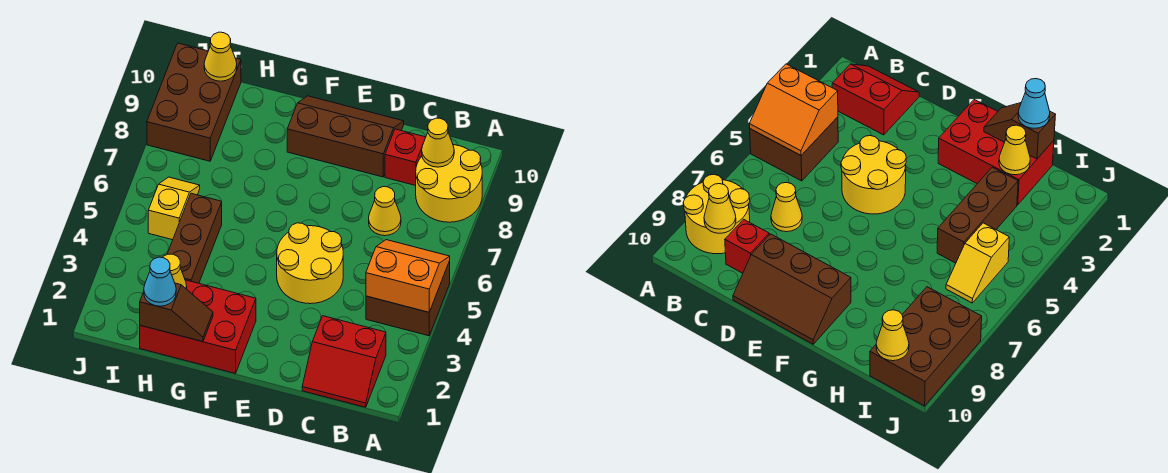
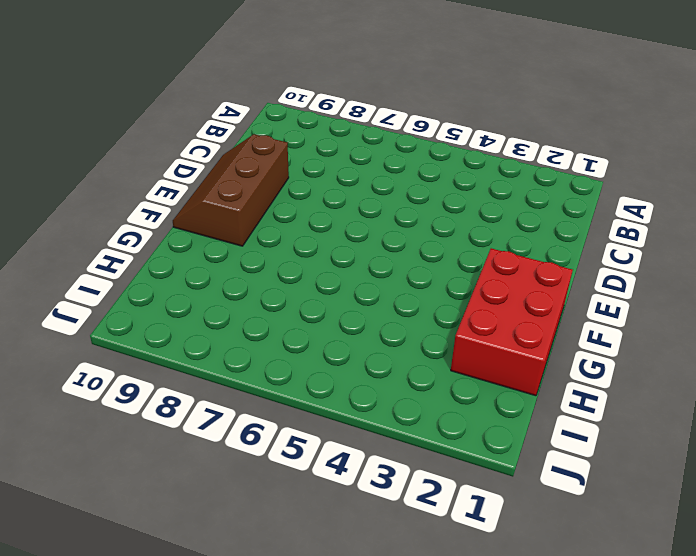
none -> brown brick A4:B5 level 1
none -> yellow round brick A8:B9 level 1
none -> red slope B1:C2 level 1 top 2

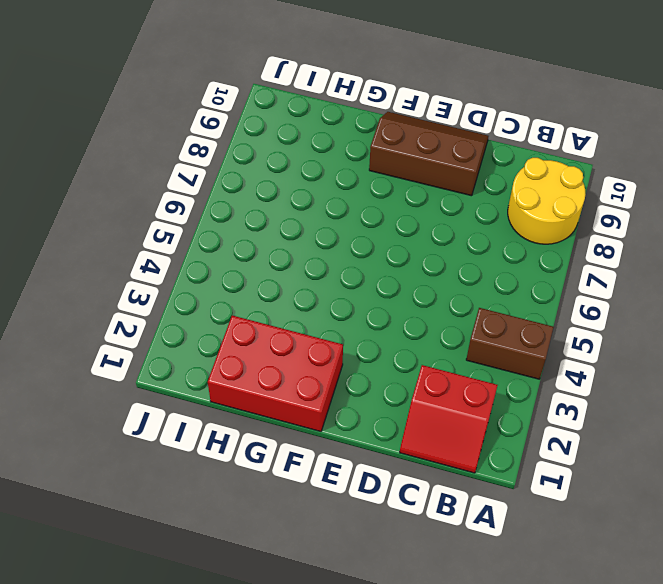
brown brick A4:B4 level 1 -> brown brick A4:B5 level 1
none -> yellow cone C7 level 1
none -> red brick C9 level 1
none -> yellow round brick D4:E5 level 1

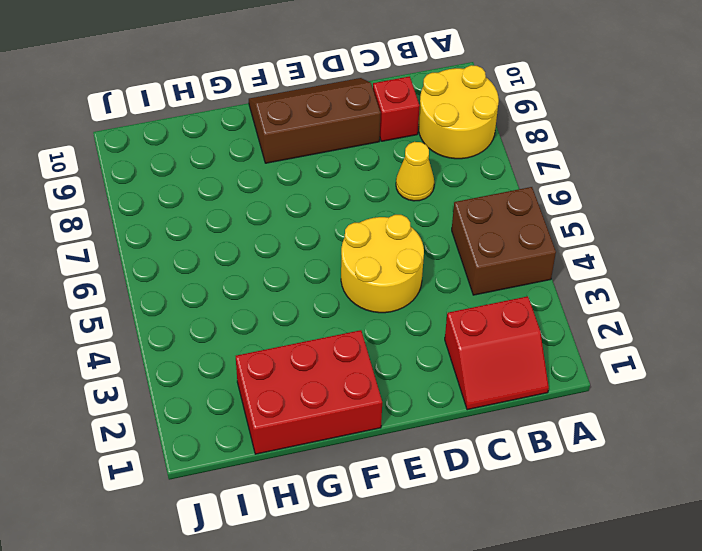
none -> brown brick H3:H5 level 1
none -> yellow slope I5:I6 level 1 top 5
none -> brown brick I8:J10 level 1

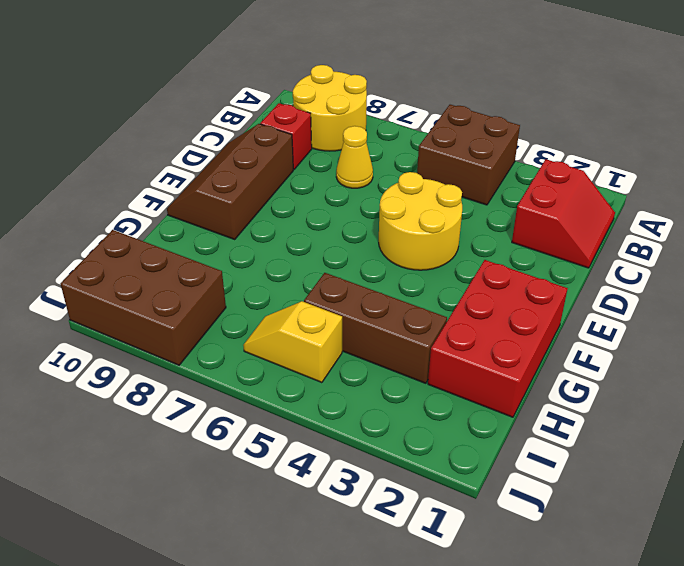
none -> orange slope A4:B5 level 2 top 4
none -> yellow cone B9 level 2
none -> brown slope G1:H1 level 2 top H

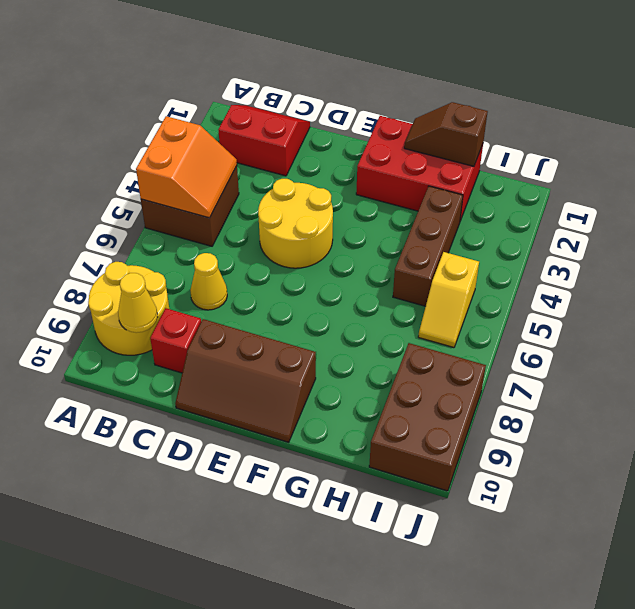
orange slope A4:B5 level 2 top A -> orange slope A4:B5 level 2 top 4
none -> yellow cone H2 level 2
none -> yellow cone I10 level 2
none -> cyan cone H1 level 3

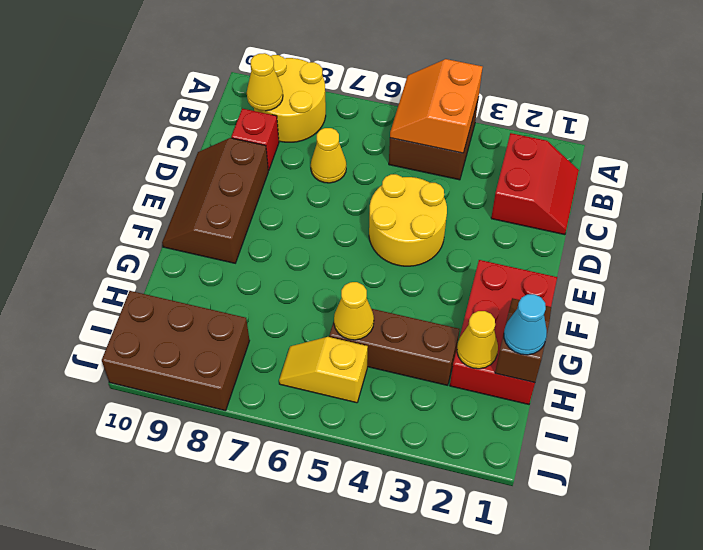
yellow cone H5 level 2 -> yellow cone I10 level 2

